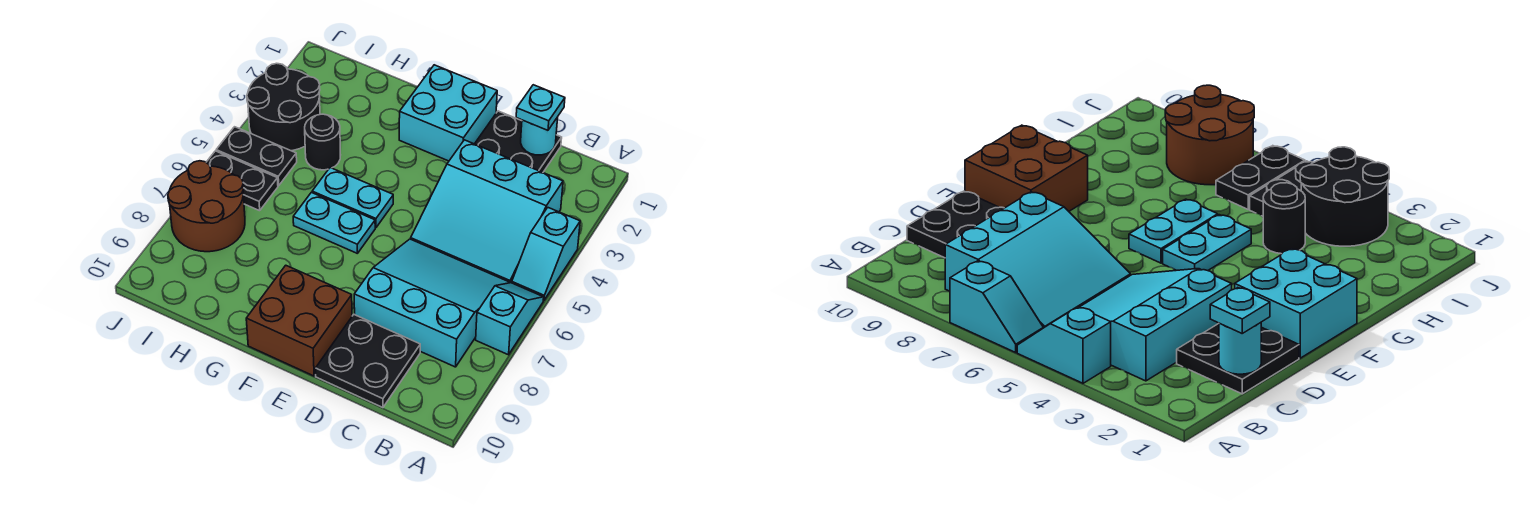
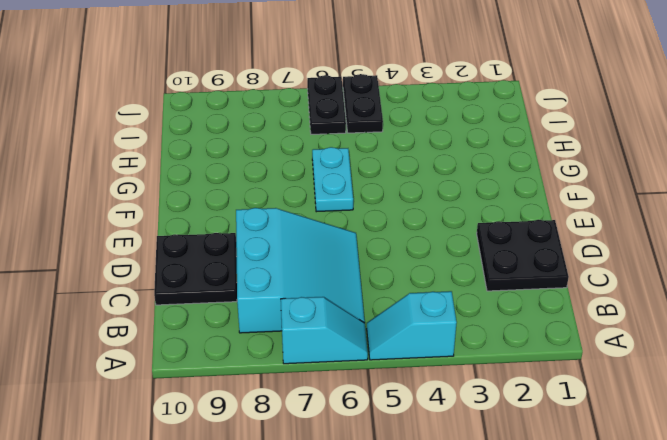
none -> cyan slope B3:D5 level 1 top 3
none -> cyan brick E1:F2 level 1
none -> brown brick E9:F10 level 1

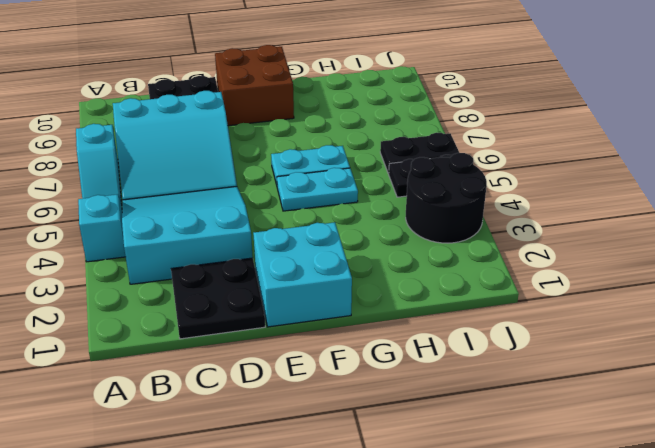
none -> black round brick H4 level 1
none -> brown round brick I7:J8 level 1
none -> cyan round brick C1 level 2

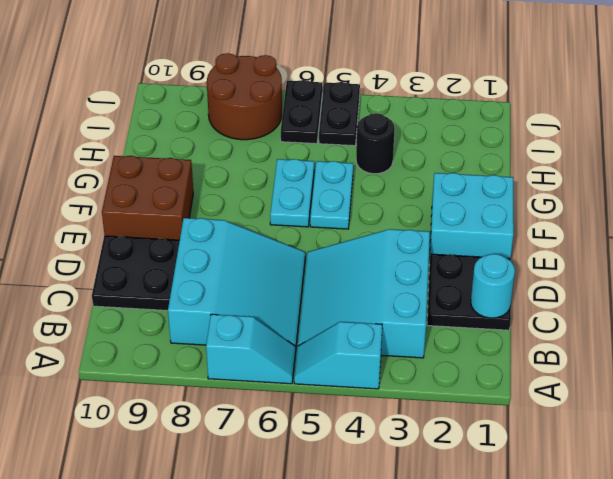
none -> black round brick I3:J4 level 1
none -> cyan plate C1 level 3

